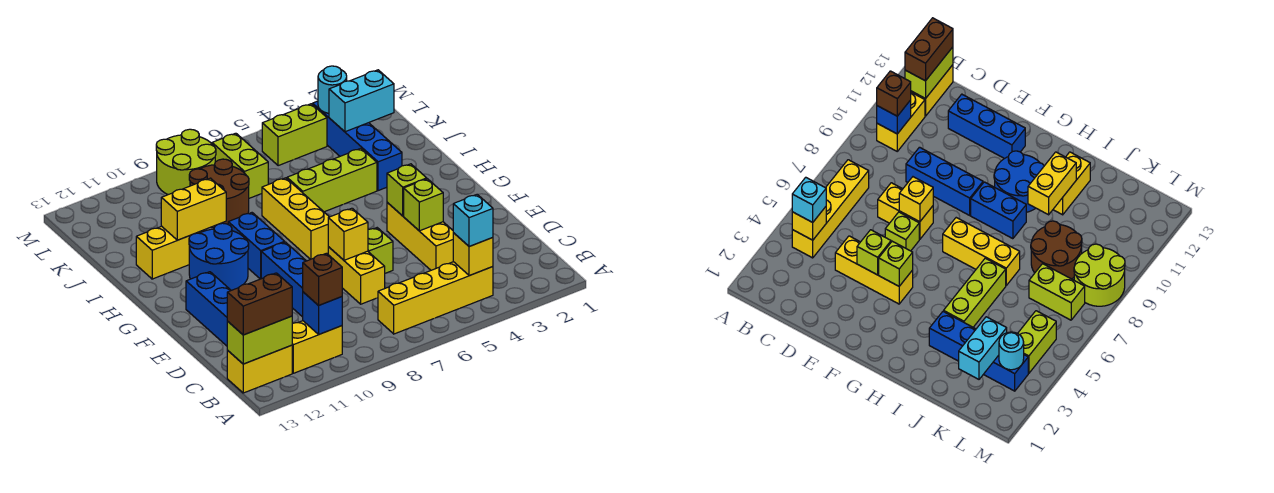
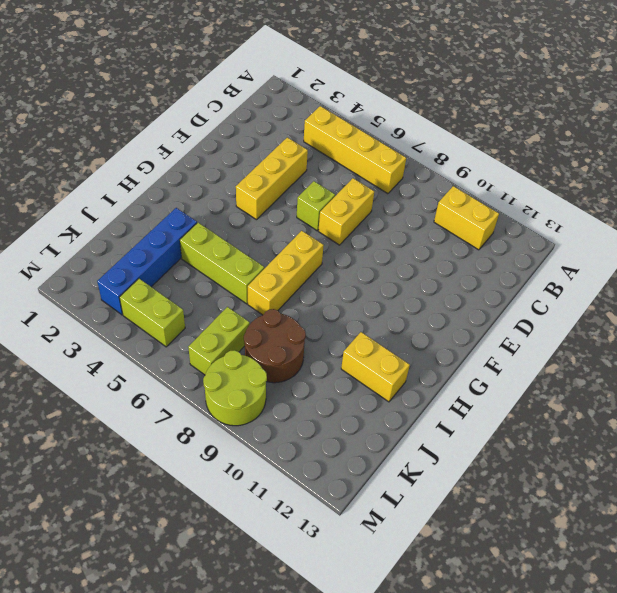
none -> yellow brick B12:B13 level 1
none -> blue brick D9:F9 level 1
none -> blue brick D12:F12 level 1
none -> blue brick G9:H9 level 1

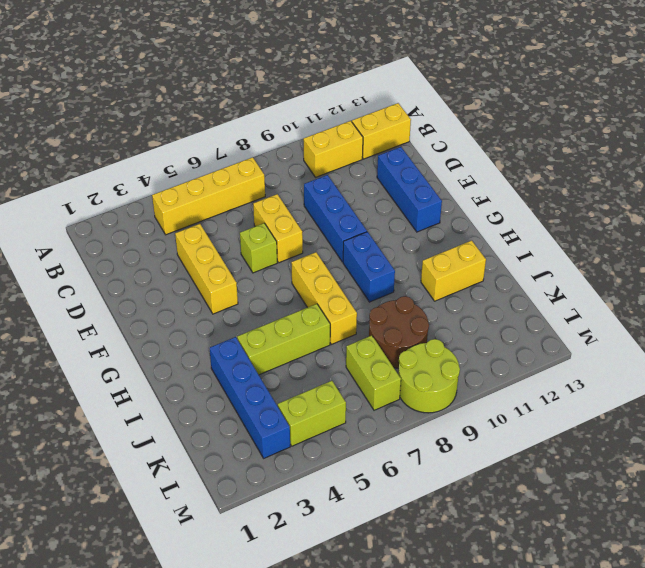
none -> blue round brick G10:H11 level 1
none -> yellow brick B4 level 2
none -> blue brick B10 level 2
none -> lime brick B12:B13 level 2

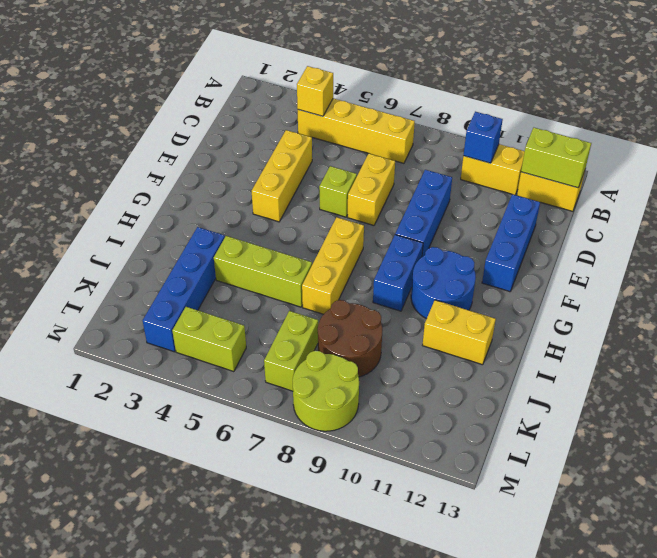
none -> lime brick E4 level 2
none -> yellow brick E7 level 2
none -> lime brick F4 level 2
none -> yellow brick I10:I11 level 2

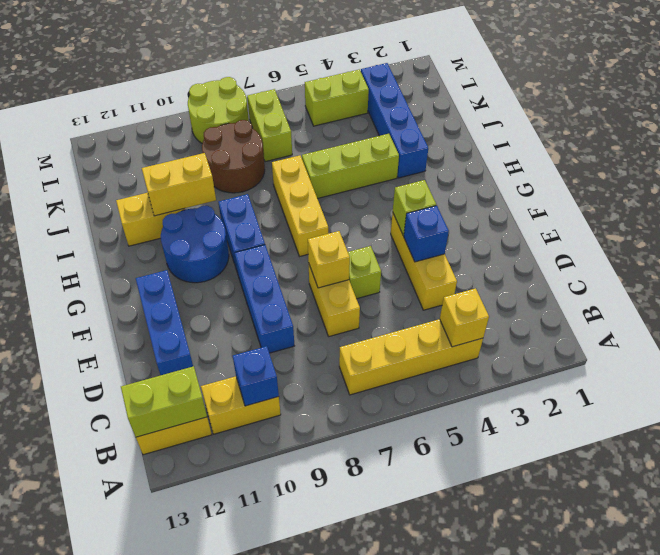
blue brick E4 level 2 -> lime brick E4 level 2
none -> cyan brick K2:K3 level 2
none -> cyan round brick L3 level 2
none -> cyan brick B4 level 3
none -> brown brick B10 level 3

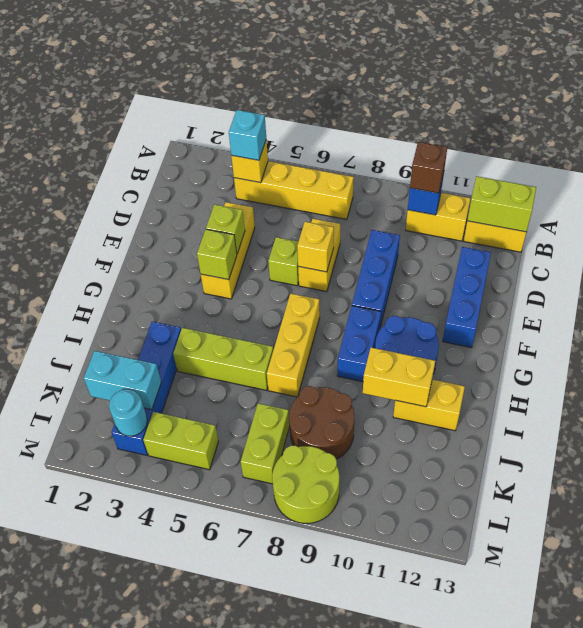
none -> brown brick B12:B13 level 3

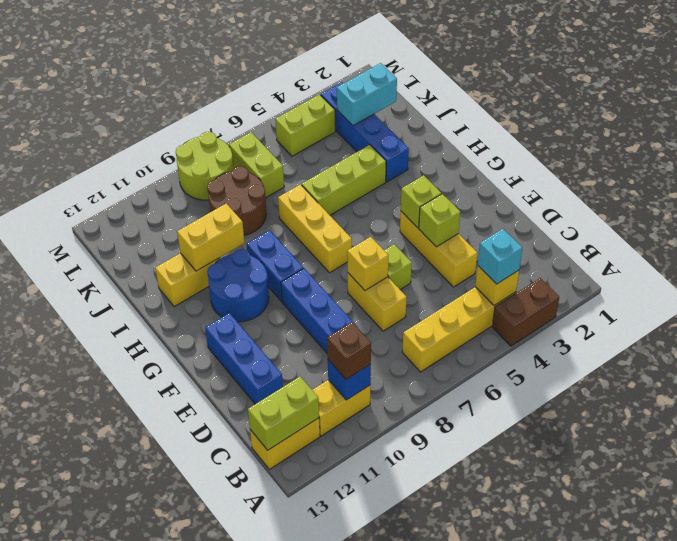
brown brick A3:A4 level 1 -> brown brick B12:B13 level 3
none -> cyan round brick L3 level 2

